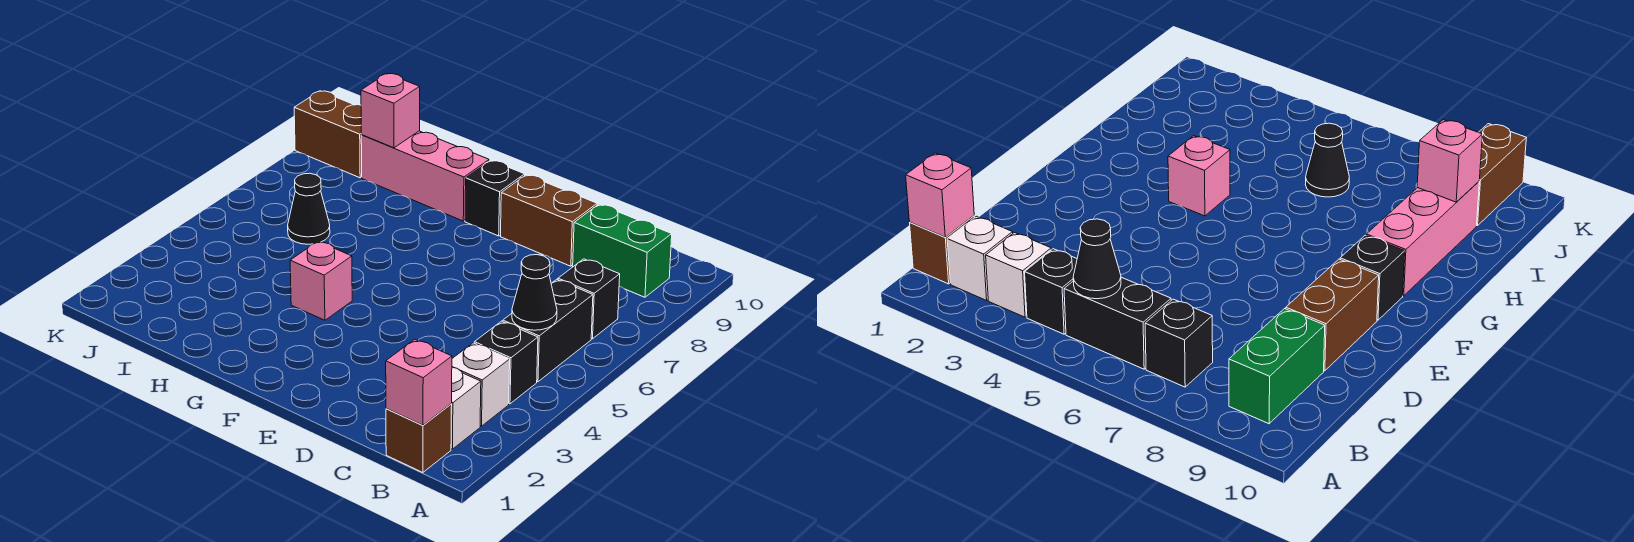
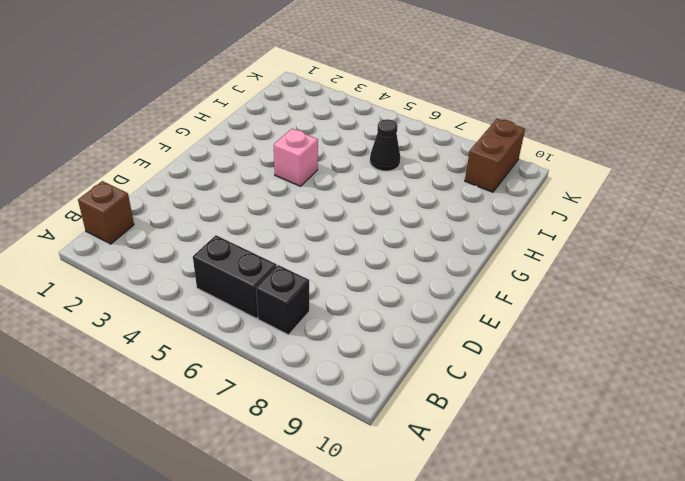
none -> white brick B2 level 1
none -> white brick B3 level 1
none -> black brick B4 level 1

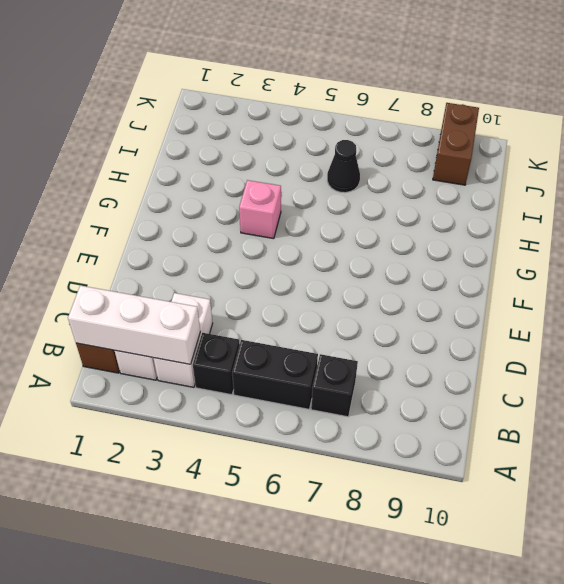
white brick B1:B3 level 2 -> pink brick B1 level 2
white brick B3:C3 level 1 -> white brick B3 level 1
none -> green brick B9:C9 level 1
none -> brown brick D9:E9 level 1
none -> black brick F9 level 1

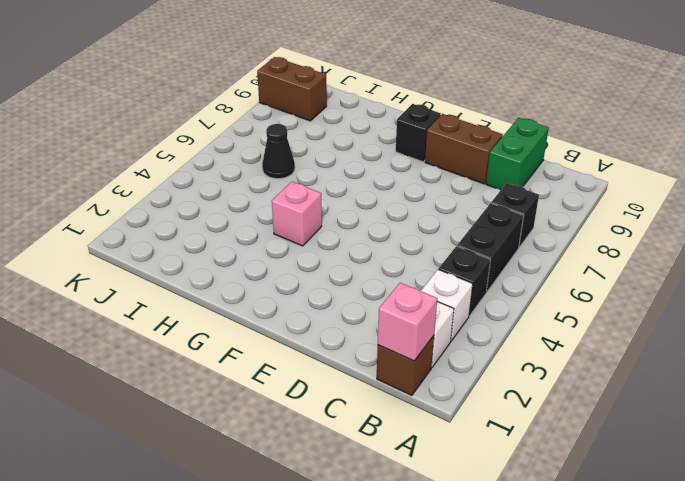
green brick C9:C10 level 1 -> green brick B9:C9 level 1
none -> pink brick G9:I9 level 1
none -> black cone B5 level 2
none -> pink brick I9 level 2

